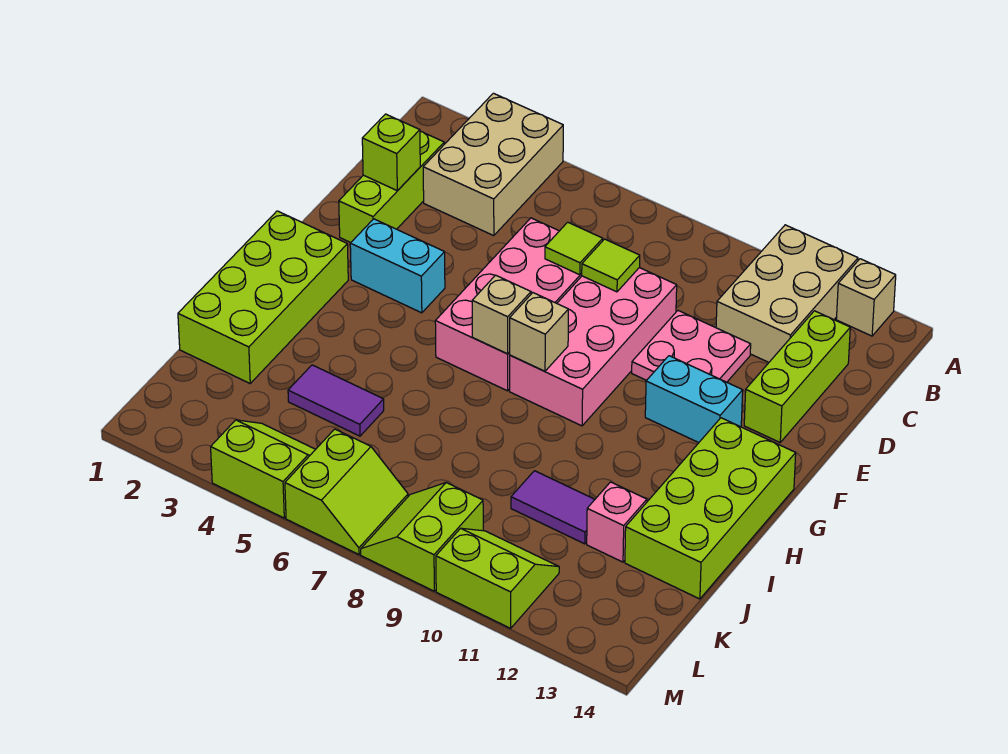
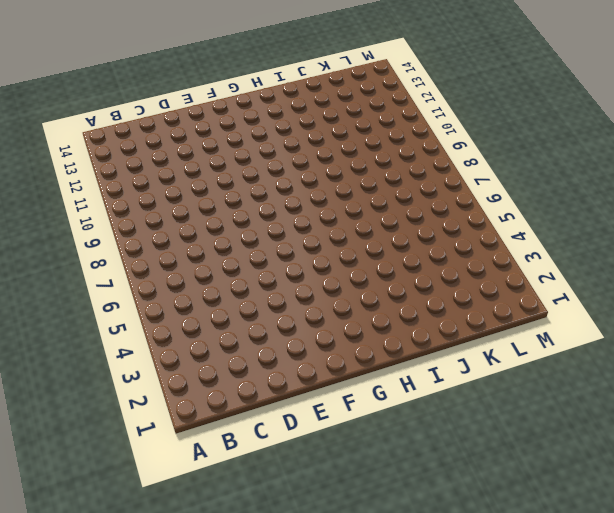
none -> tan brick A3:C4 level 1
none -> tan brick A11:C12 level 1
none -> tan brick A13 level 1

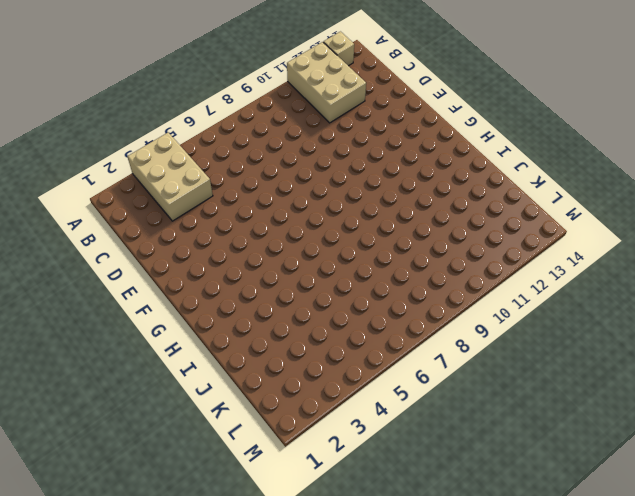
none -> lime brick C2:E2 level 1
none -> lime brick C13:E13 level 1
none -> pink brick D6:G7 level 1

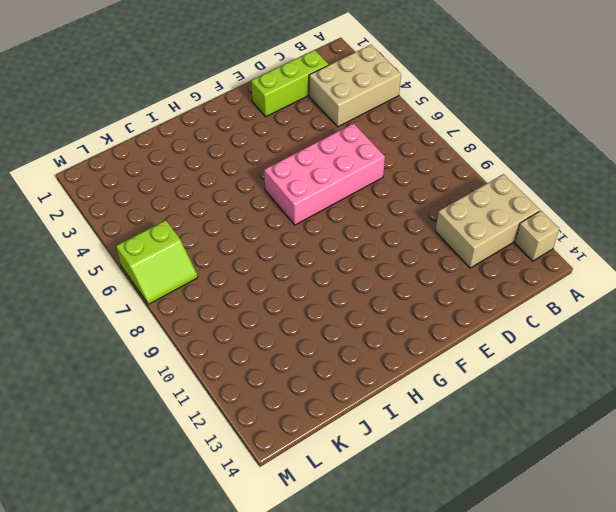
none -> lime brick C13:E13 level 1
none -> pink brick D8:G9 level 1
none -> pink plate D10:E11 level 1

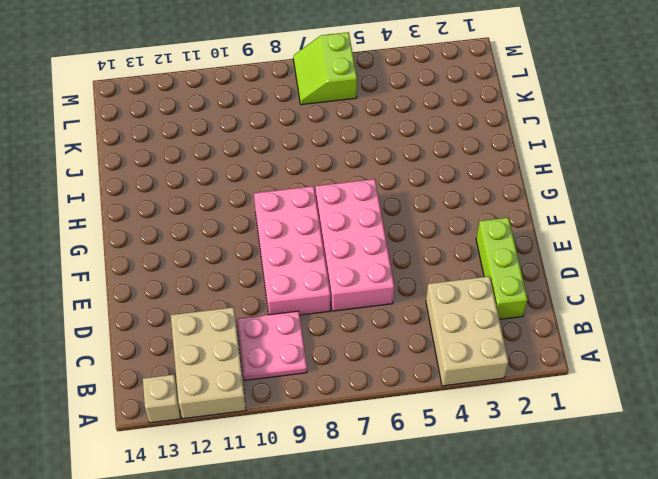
pink plate B9:C10 level 1 -> pink plate D10:E11 level 1
none -> lime brick C13:E13 level 1
none -> cyan brick F3:F4 level 1
none -> cyan brick F11:F12 level 1

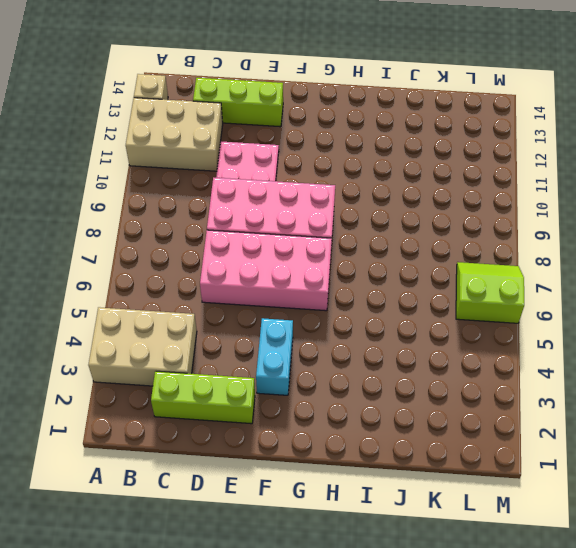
none -> cyan brick F11:F12 level 1
none -> lime brick G1:J2 level 1
none -> lime brick G13:J14 level 1

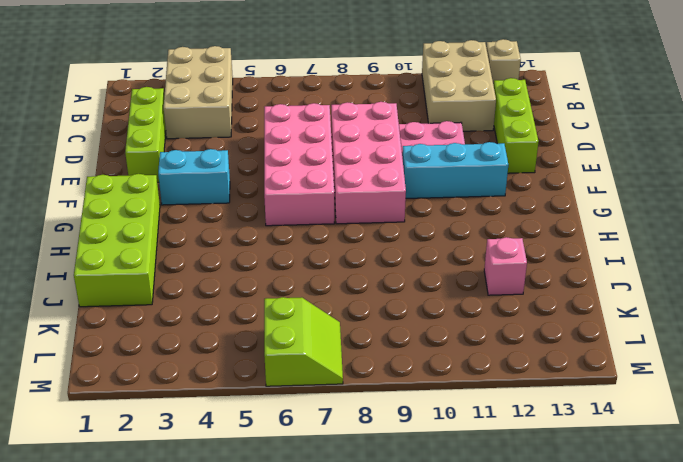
cyan brick F10:F12 level 1 -> cyan brick F11:F12 level 1
none -> lime brick G13:J14 level 1
none -> purple tile J4:J5 level 1
none -> purple tile J10:J11 level 1

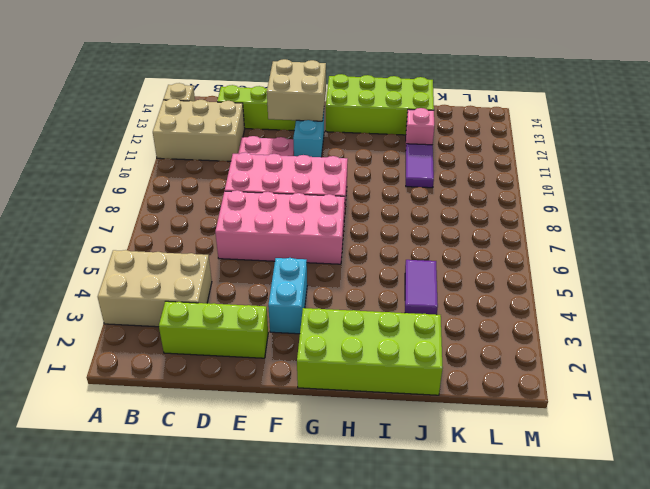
tan brick E12:F13 level 2 -> none
none -> lime slope L4:M5 level 1 top M
none -> lime slope L6:M7 level 1 top 6
none -> lime slope L8:M9 level 1 top 9

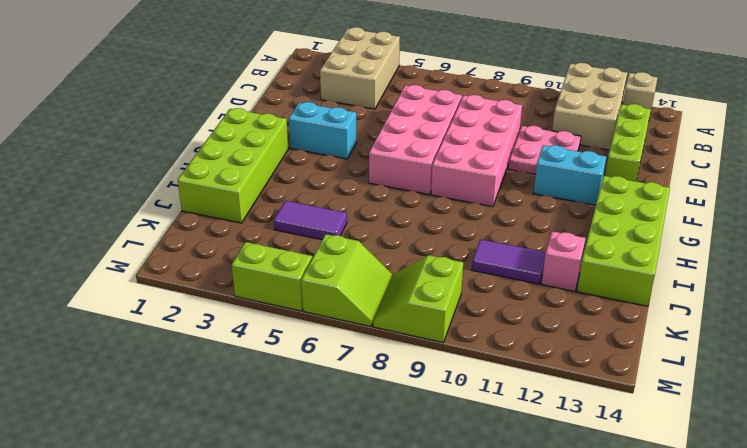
none -> lime brick C2:E2 level 1
none -> lime slope L10:M11 level 1 top M
none -> lime brick D2 level 2

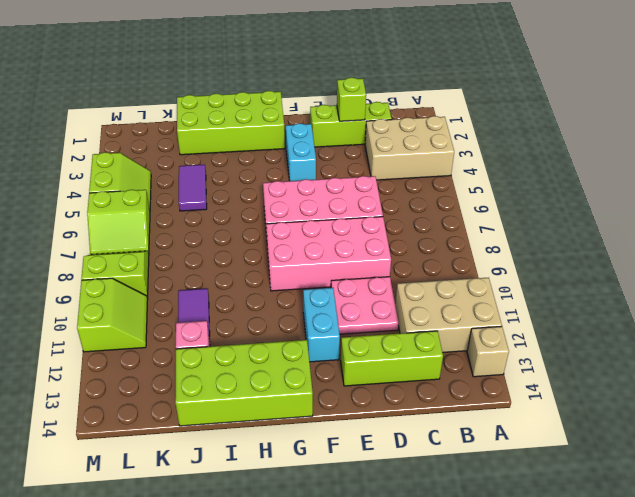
none -> lime tile D7 level 2
none -> lime tile D8 level 2
none -> tan brick G7 level 2

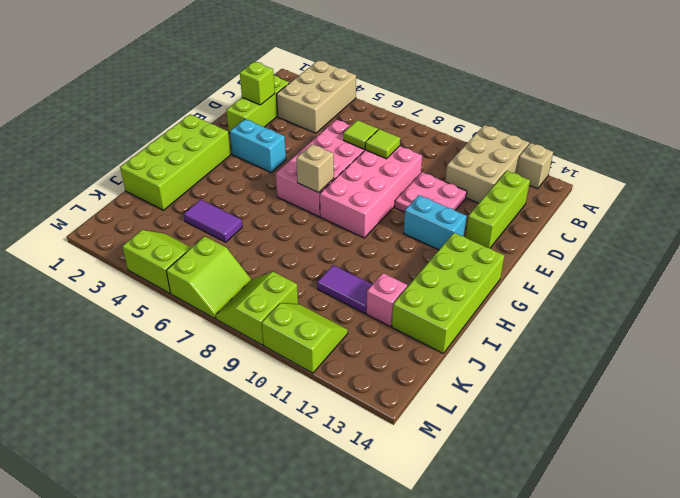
none -> tan brick G8 level 2

